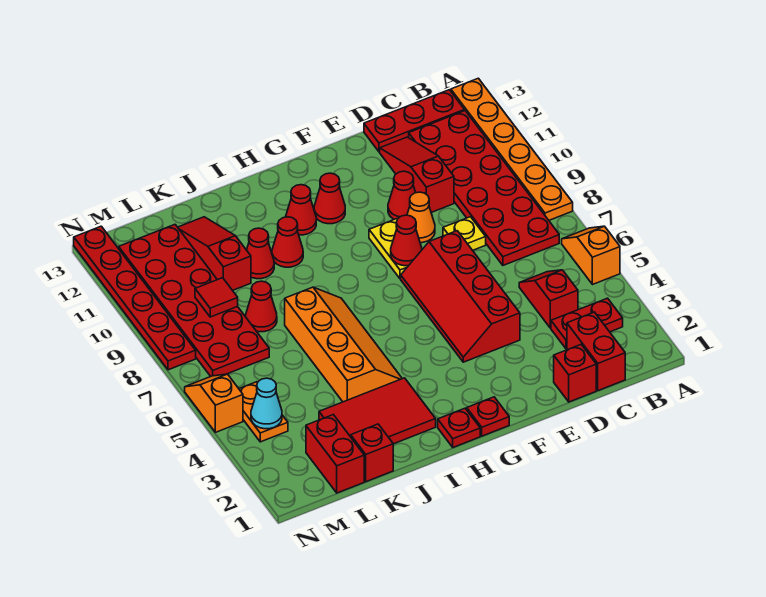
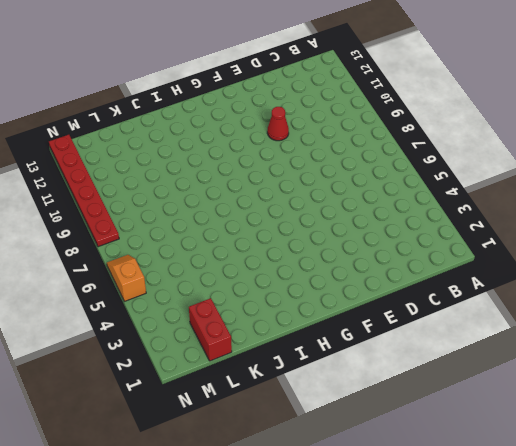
none -> orange slope A5:A6 level 1 top 5
none -> orange plate A8:A13 level 1
none -> red plate B3:C3 level 1
none -> red plate B7:C12 level 1

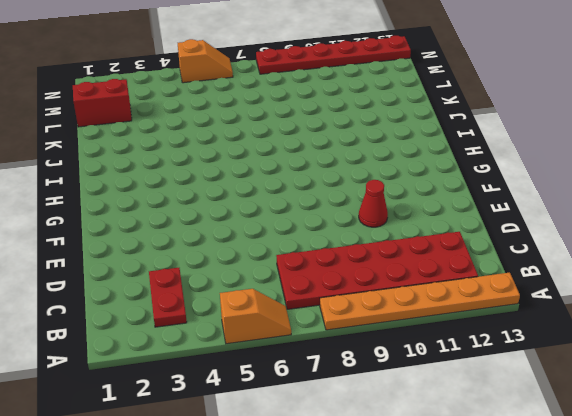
none -> red plate B13:D13 level 1
none -> red brick C1:C2 level 1
none -> red slope C4:C5 level 1 top 4
none -> red brick D1 level 1

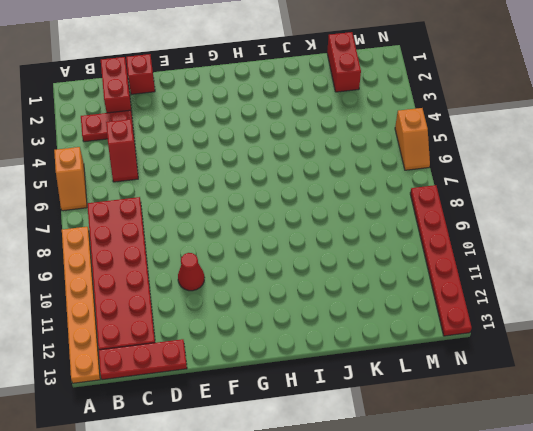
none -> yellow plate D8 level 1
none -> red slope D10:D12 level 1 top 10
none -> red slope E4:F7 level 1 top E
none -> orange cone E9 level 1

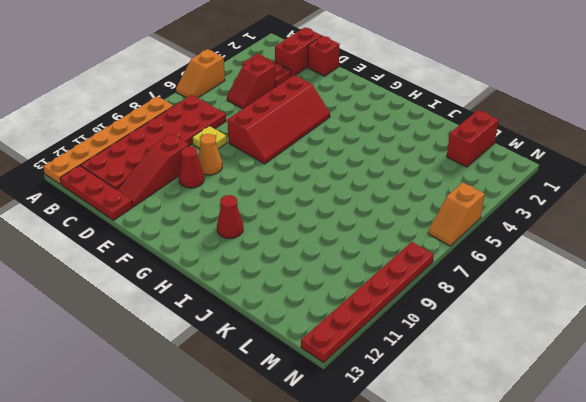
none -> yellow plate F8:F9 level 1
none -> red plate G1 level 1
none -> red cone G11 level 1
none -> red plate H1 level 1

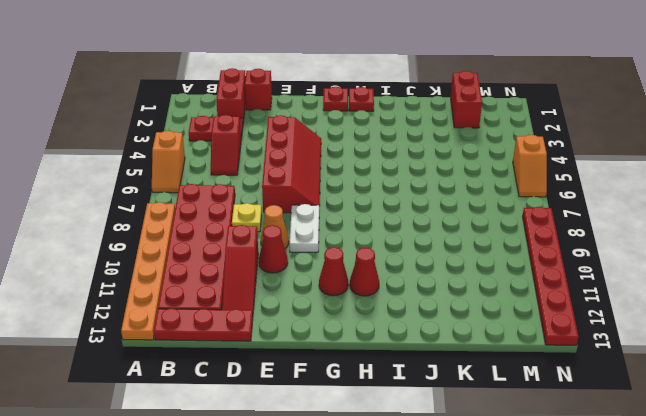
white plate F8:F9 level 1 -> yellow plate F8:F9 level 1
none -> red tile I2:K3 level 1
none -> orange slope I4:J7 level 1 top J
none -> red cone I10 level 1
none -> red cone J10 level 1

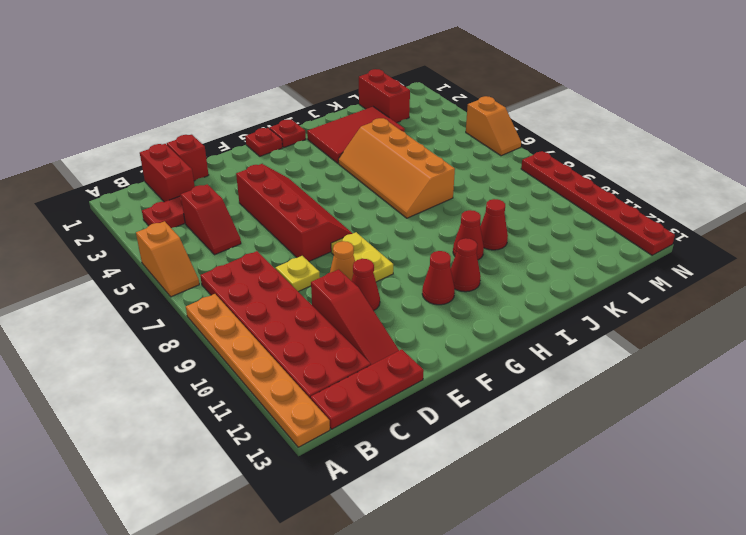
none -> red brick K1 level 1
none -> red cone K8 level 1
none -> red slope K10:K12 level 1 top 10
none -> red plate L7:M12 level 1

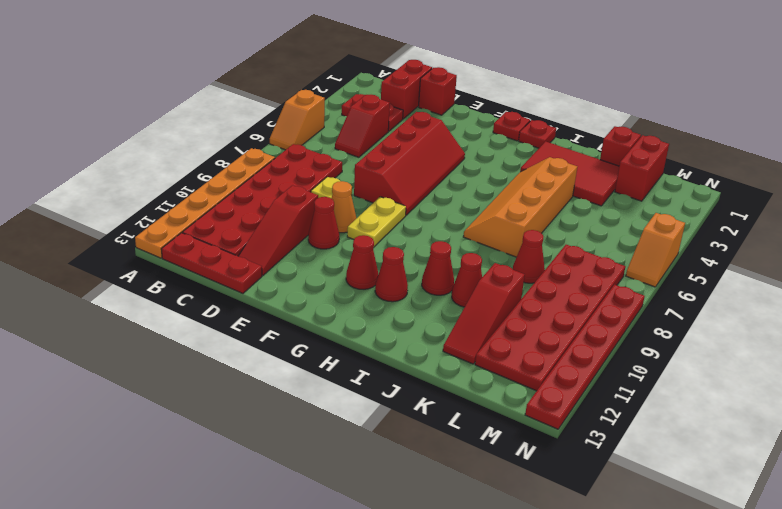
none -> orange plate M4:M5 level 1
none -> red cone F8 level 2
none -> red tile L9 level 2
none -> cyan cone M4 level 2

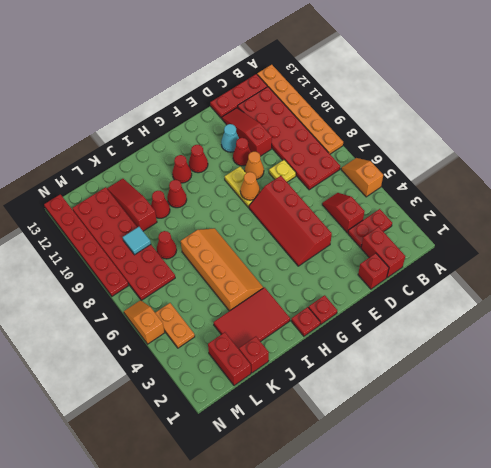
cyan cone E11 level 1 -> cyan cone M4 level 2
orange cone F8 level 2 -> red cone F8 level 2
cyan tile L9 level 2 -> red tile L9 level 2

